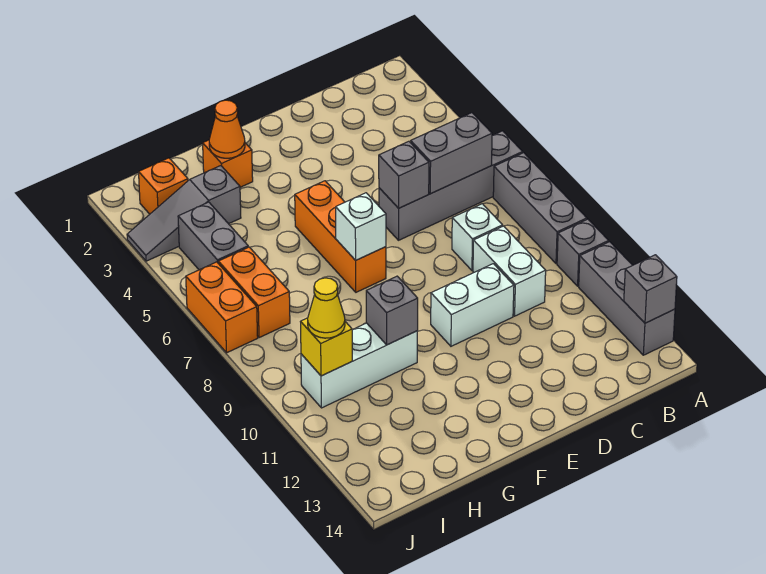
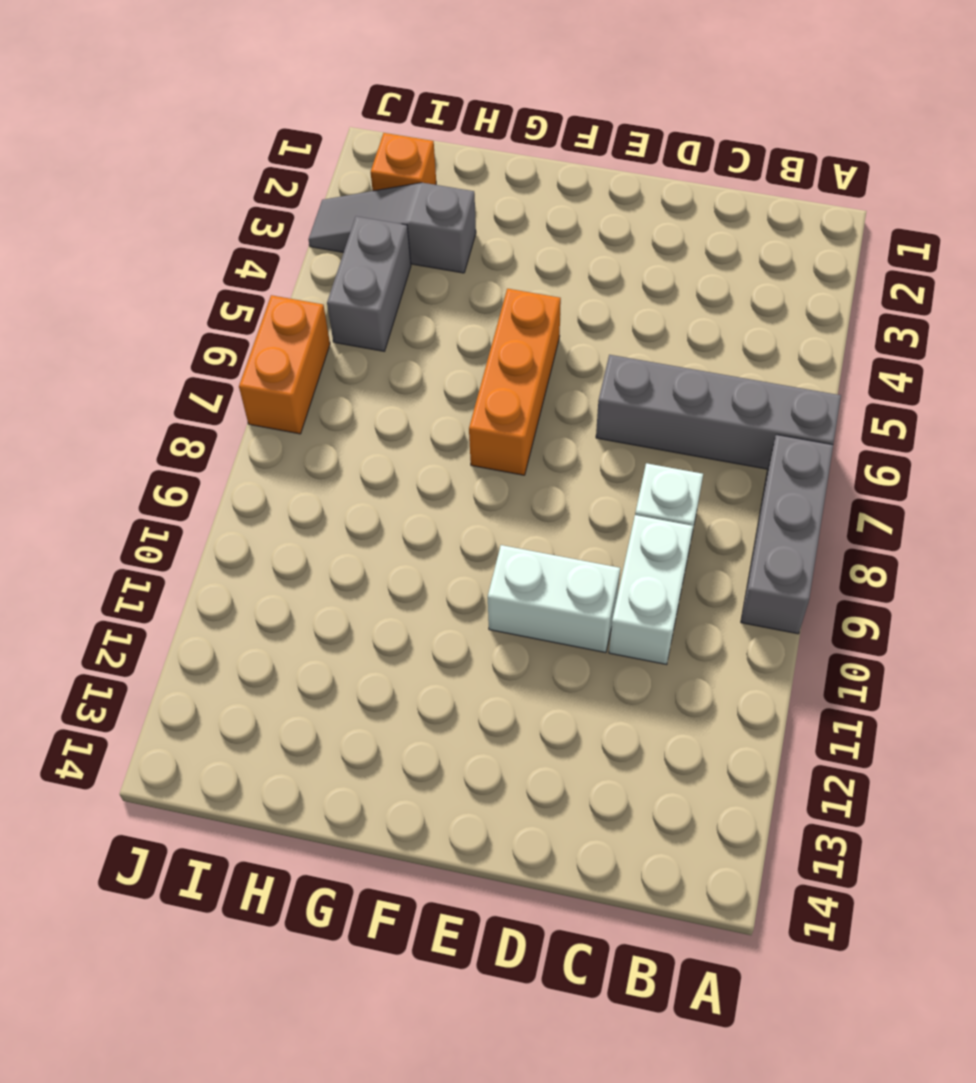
none -> grey brick A10 level 1
none -> grey brick A11:A13 level 1
none -> orange brick G2 level 1

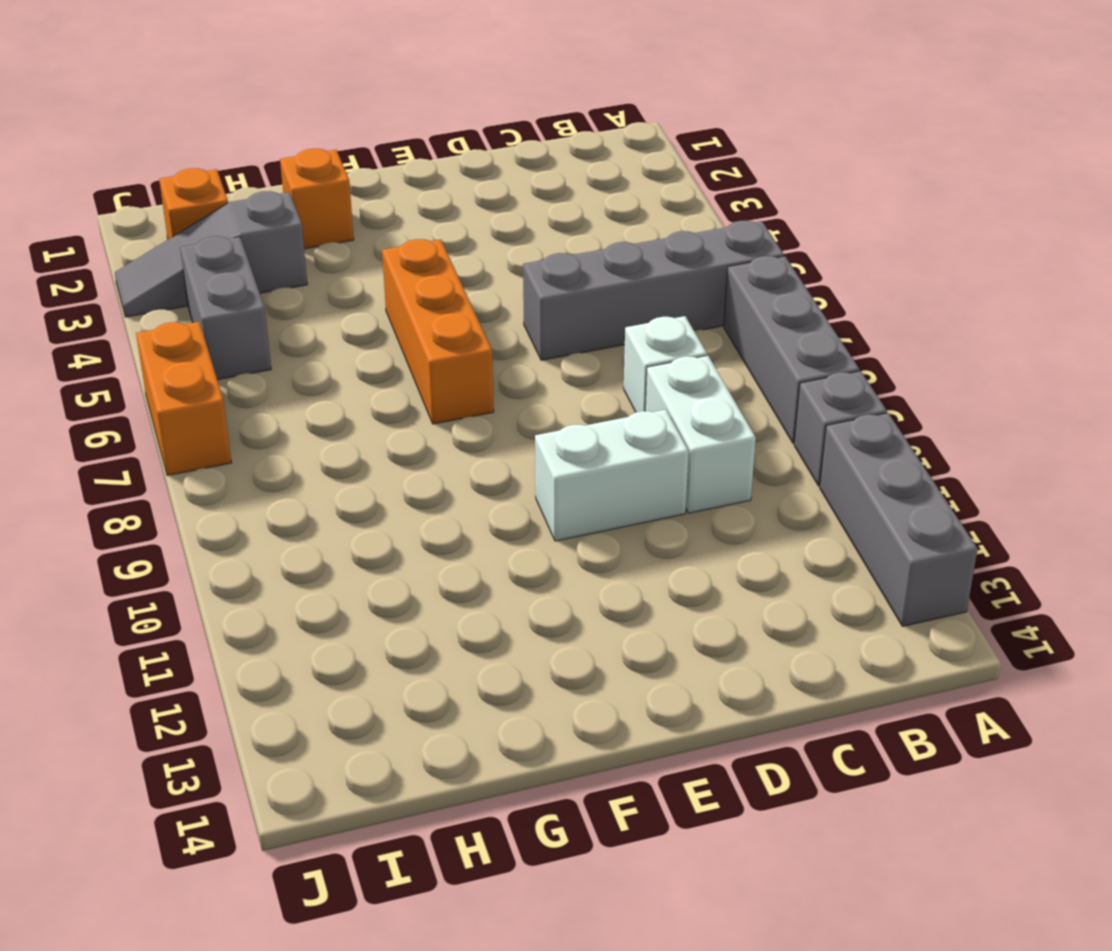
none -> white brick G10:I10 level 1
none -> orange brick I6:I7 level 1
none -> grey brick A13 level 2

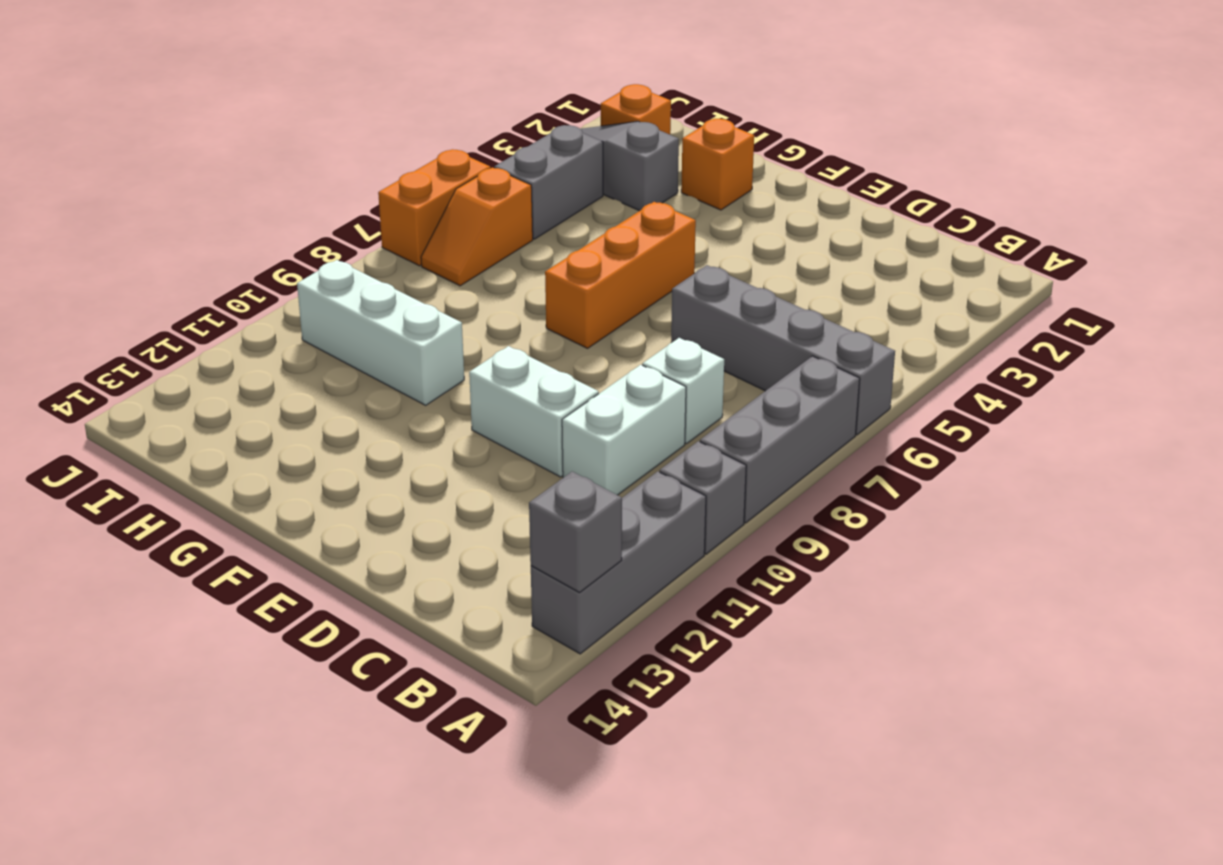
orange slope I6:I7 level 1 top 6 -> orange brick I6:I7 level 1
none -> grey brick B6:C6 level 2
none -> grey brick D6 level 2
none -> white brick F7 level 2

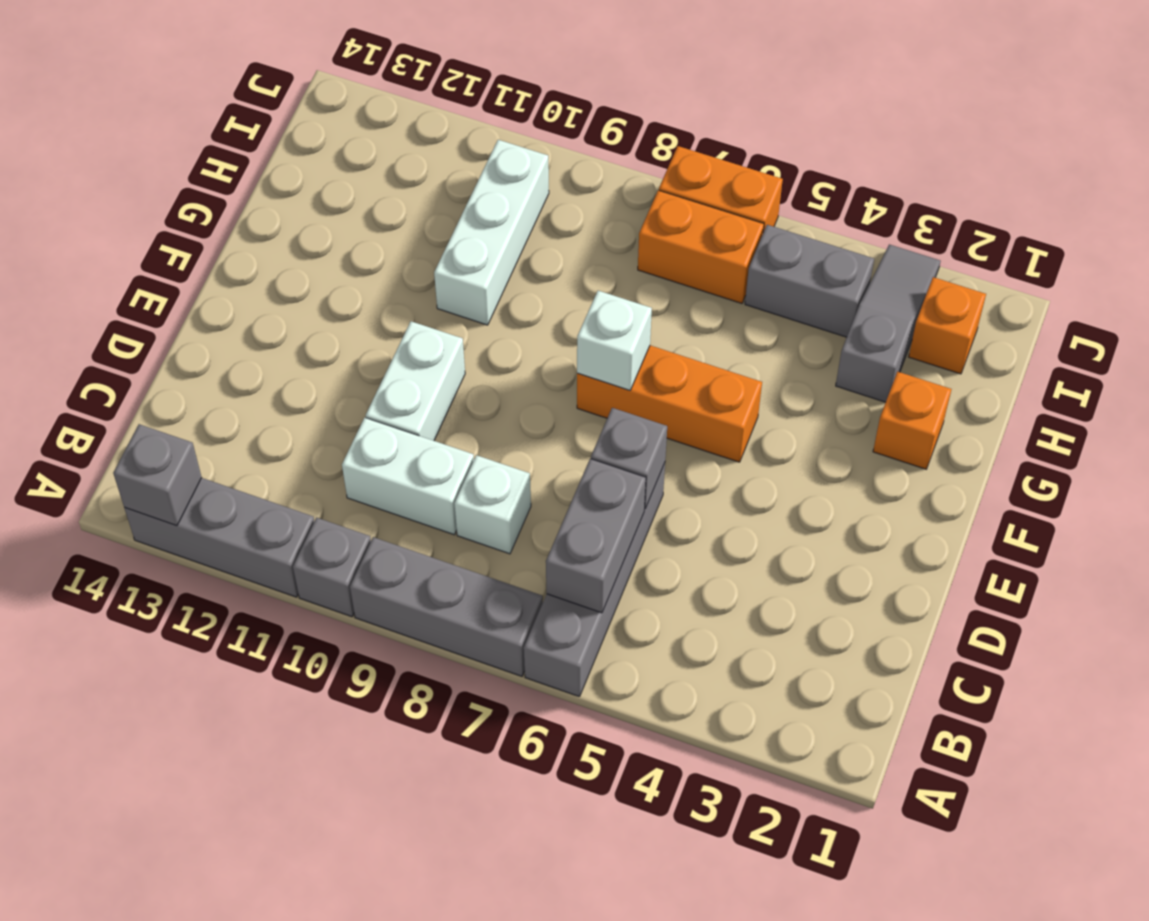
none -> orange cone G2 level 2
none -> grey brick G10 level 2
none -> yellow brick I10 level 2

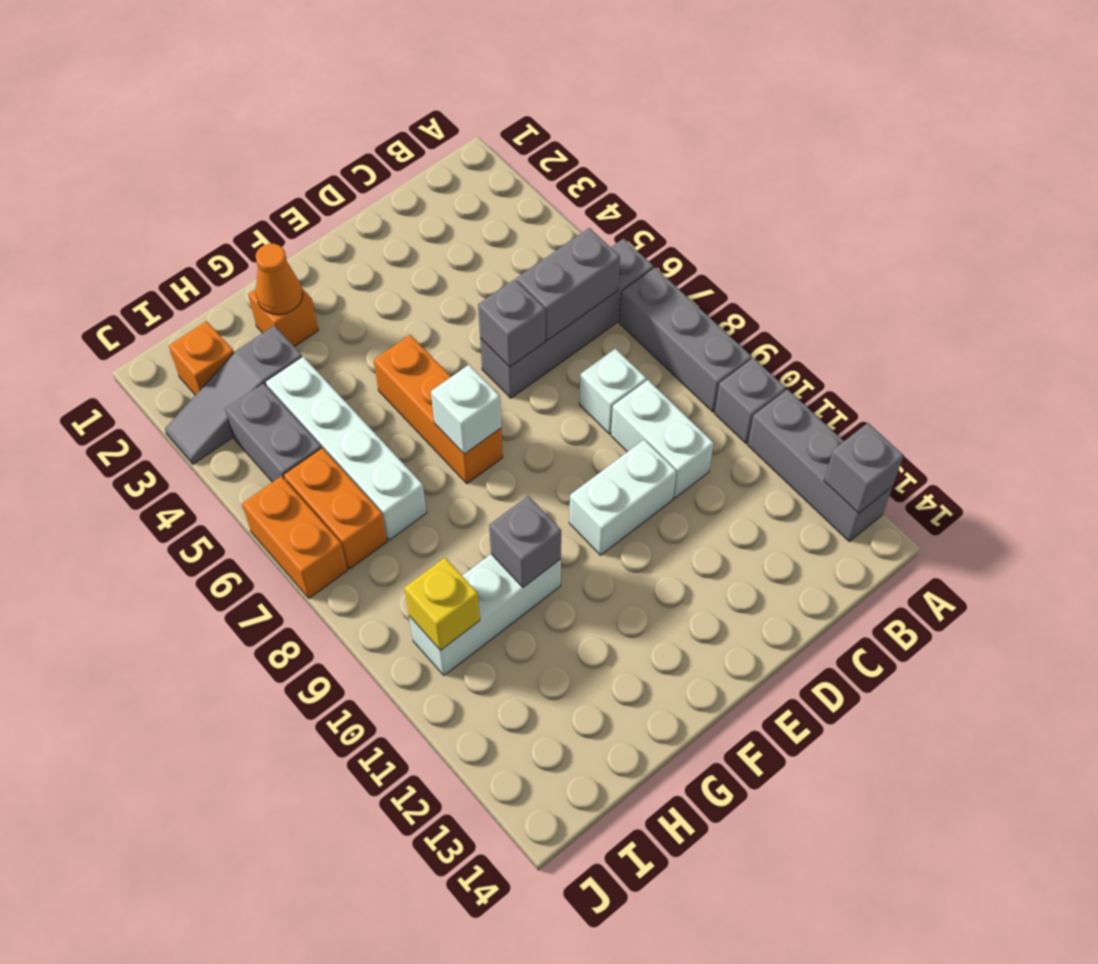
white brick H4:H7 level 1 -> none
none -> yellow cone I10 level 3

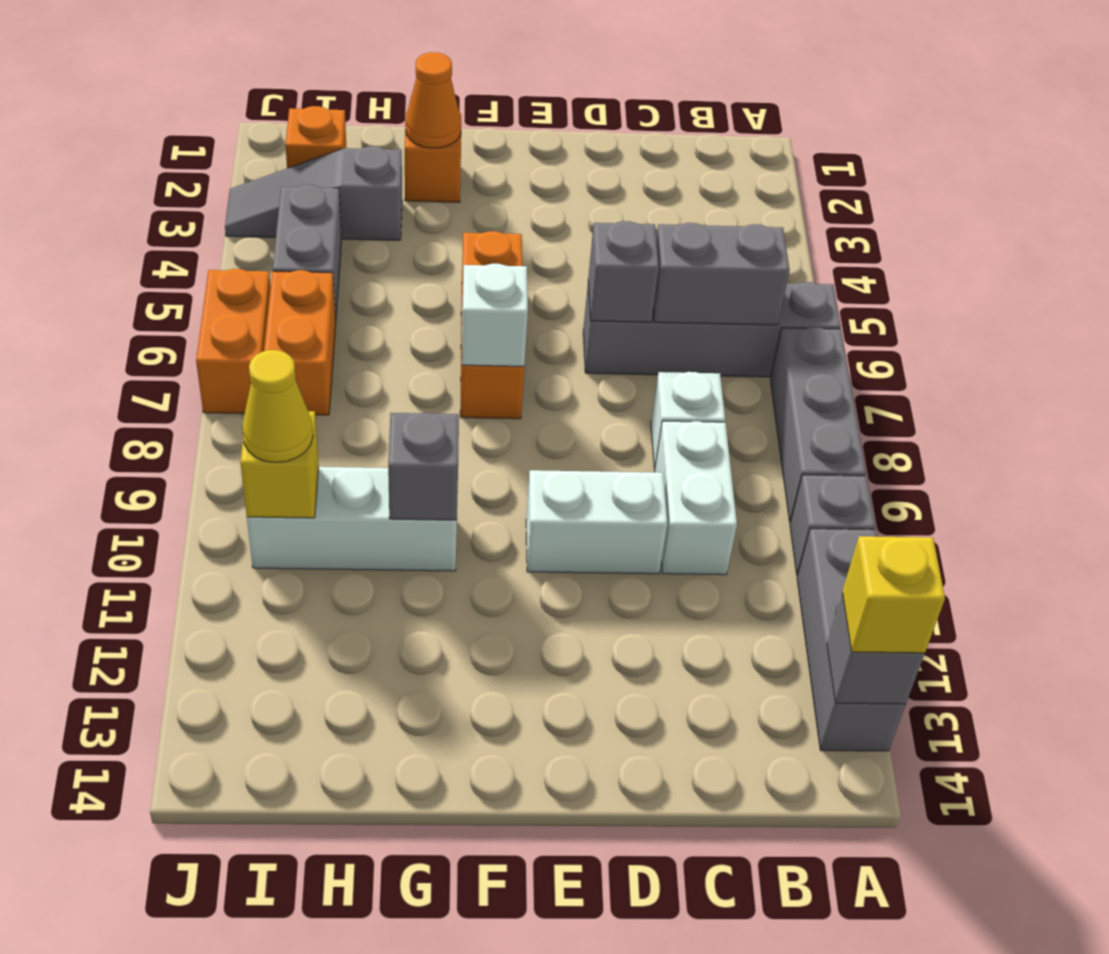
yellow brick A13 level 3 -> none

